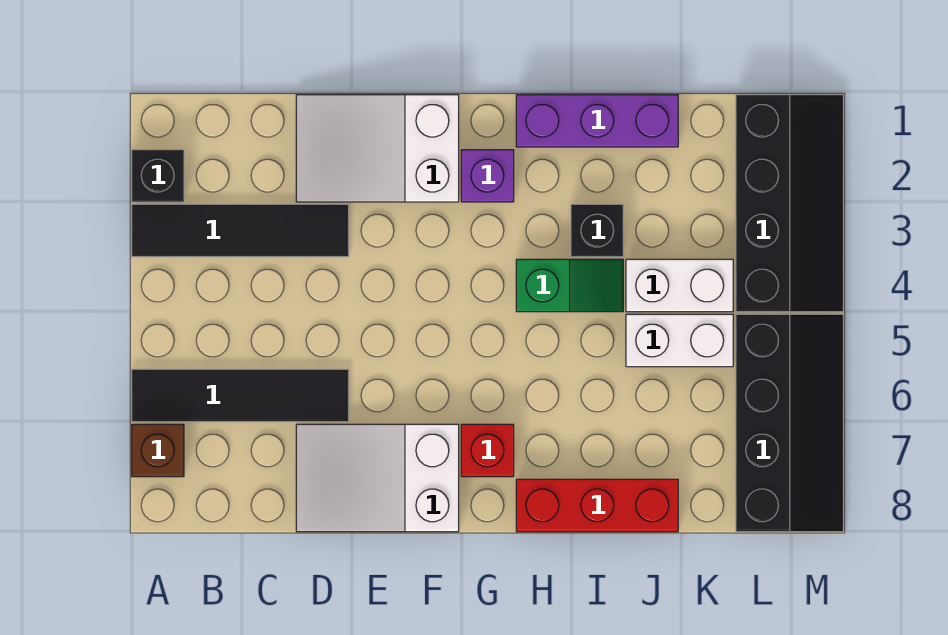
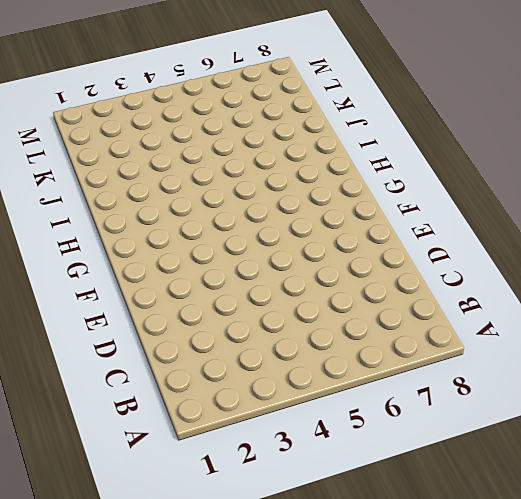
none -> black brick A2 level 1
none -> black tile A3:D3 level 1
none -> black tile A6:D6 level 1

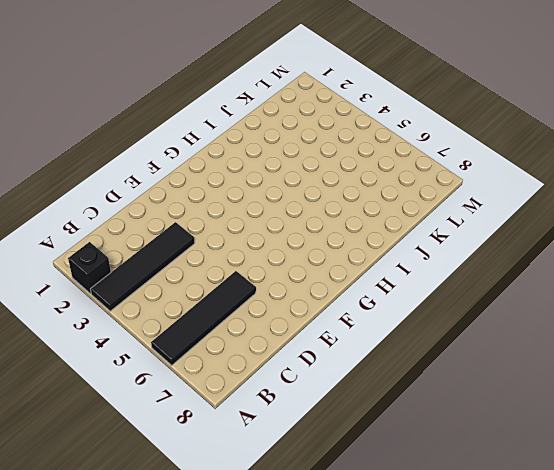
none -> brown brick A7 level 1
none -> white slope D1:F2 level 1 top F
none -> white slope D7:F8 level 1 top F

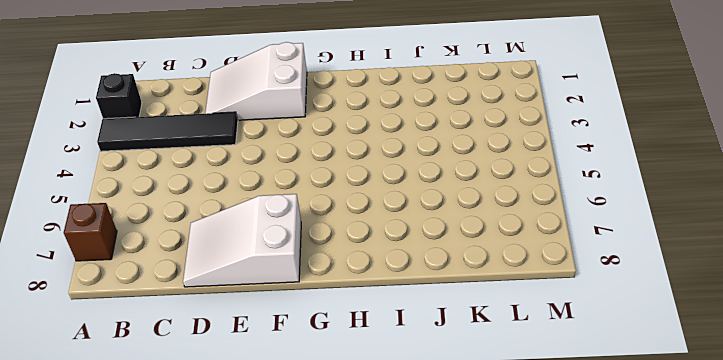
none -> black tile A6:D6 level 1
none -> purple brick G2 level 1
none -> red brick G7 level 1

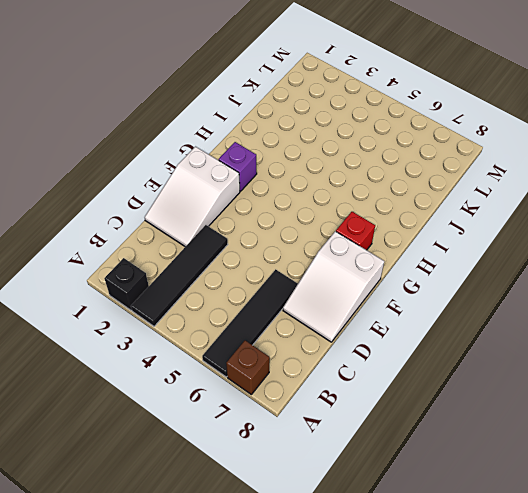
none -> purple brick H1:J1 level 1
none -> green slope H4:I4 level 1 top H
none -> red brick H8:J8 level 1

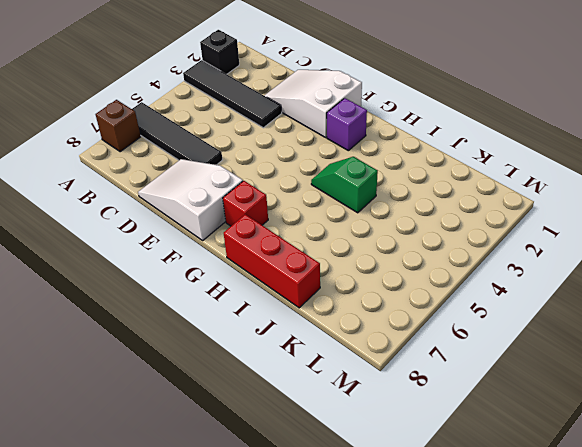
green slope H4:I4 level 1 top I -> green slope H4:I4 level 1 top H
none -> purple brick H1:J1 level 1
none -> black brick I3 level 1
none -> white brick J4:K4 level 1

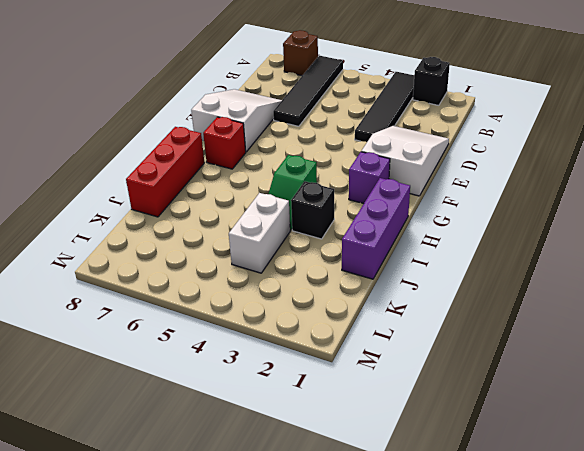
none -> white brick J5:K5 level 1
none -> black slope L1:M4 level 1 top L
none -> black slope L5:M8 level 1 top L

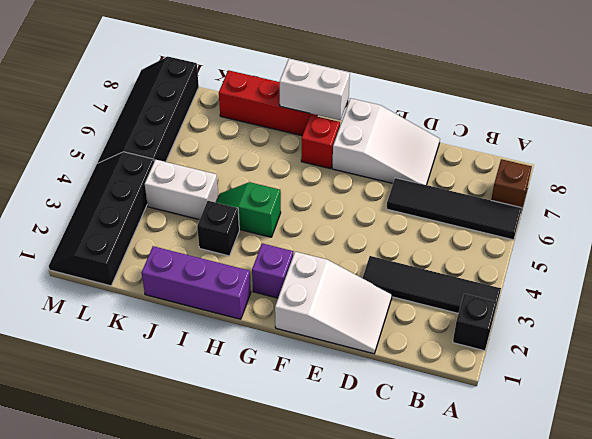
white brick G8:H8 level 2 -> white brick J5:K5 level 1

